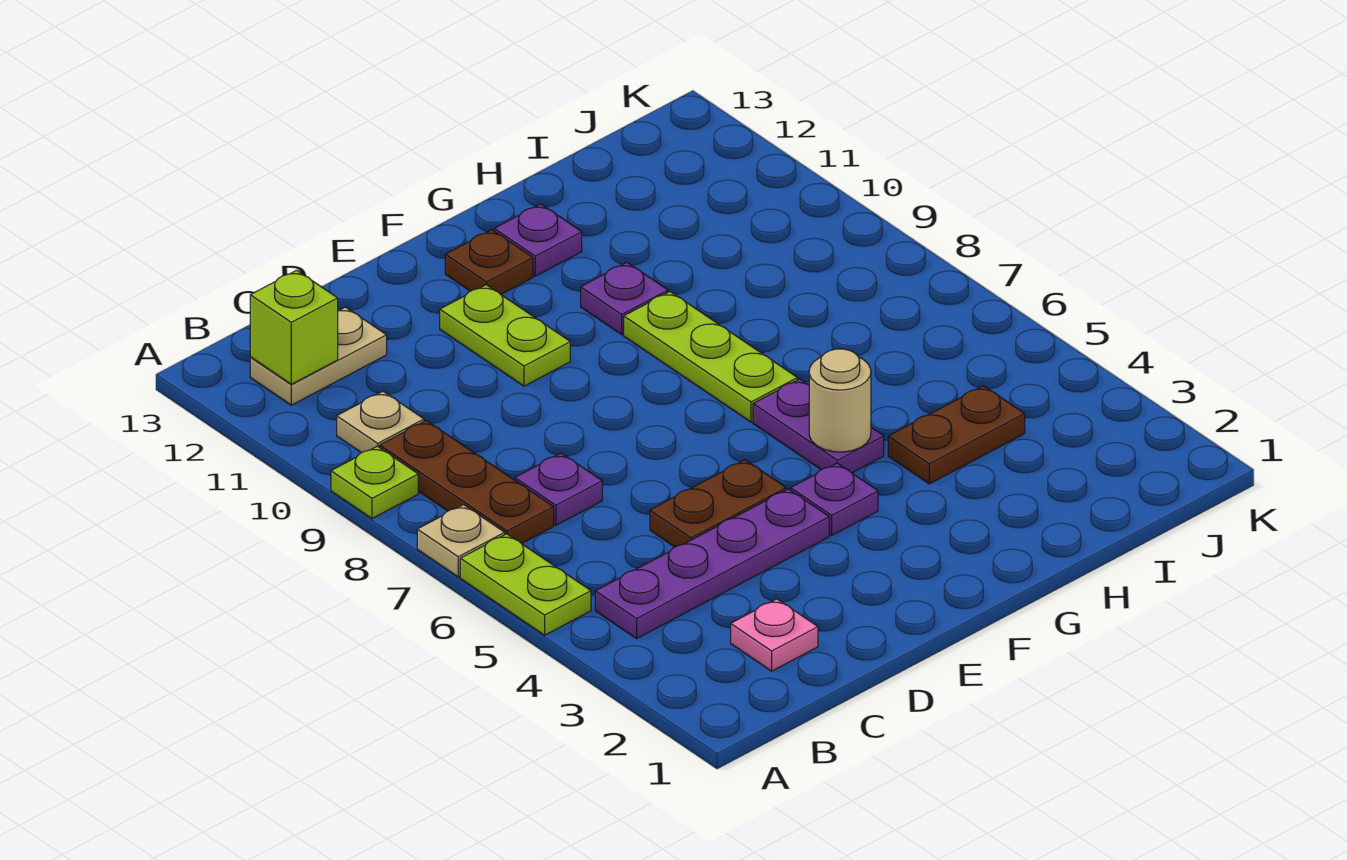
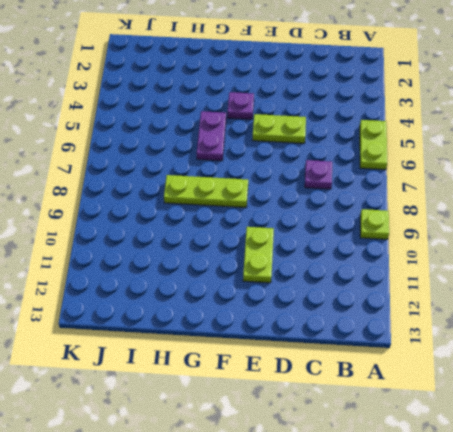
lime plate D5:E5 level 1 -> brown plate D5:E5 level 1
lime plate F8:H8 level 1 -> lime plate G7:G9 level 1
none -> tan plate A7 level 1
none -> purple plate B4:E4 level 1
none -> brown plate B7:B9 level 1

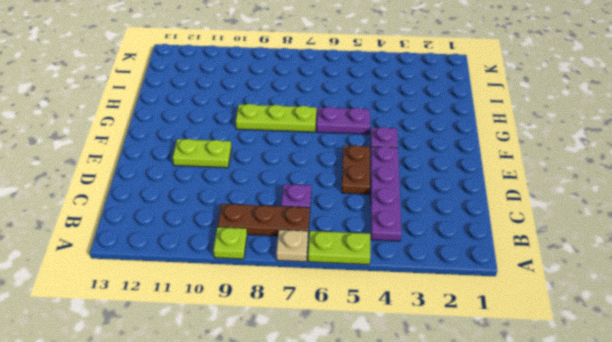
none -> tan plate B10 level 1
none -> tan plate B12:C12 level 1
none -> pink plate C2 level 1

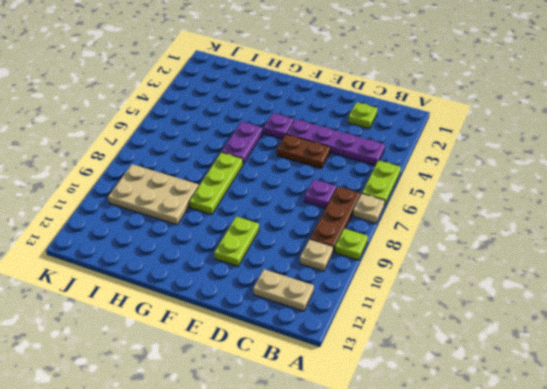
lime plate C2 level 1 -> pink plate C2 level 1
tan plate H9:J10 level 1 -> none
none -> brown plate F12 level 1
none -> purple plate G10 level 1
none -> purple plate G12 level 1

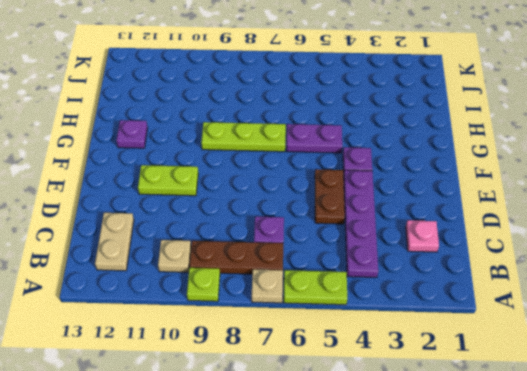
none -> brown plate F12 level 1
none -> purple plate G10 level 1
none -> brown plate H4:I4 level 1

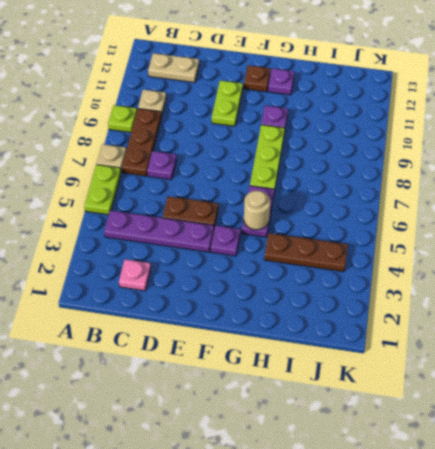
brown plate H4:J4 level 1 -> brown plate H4:I4 level 1
none -> lime brick B12 level 2

